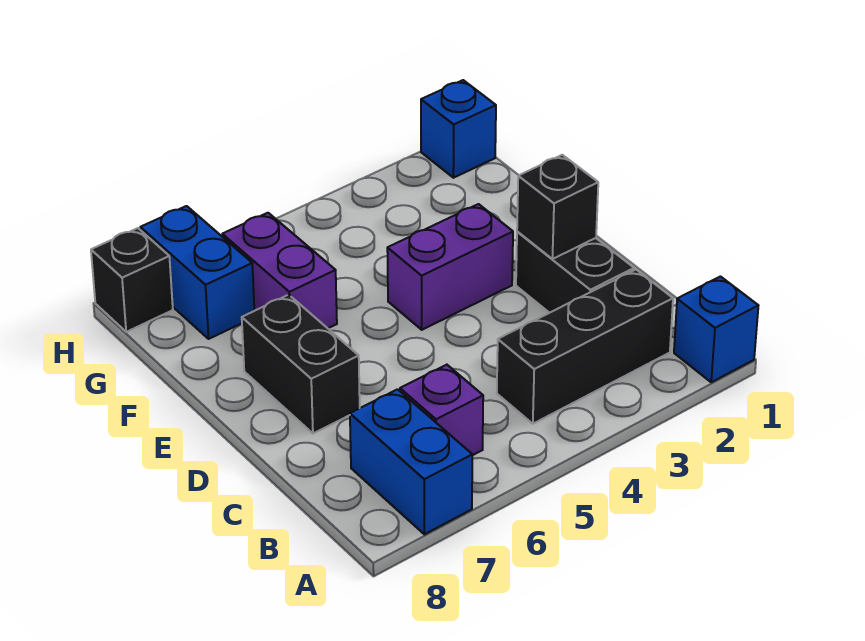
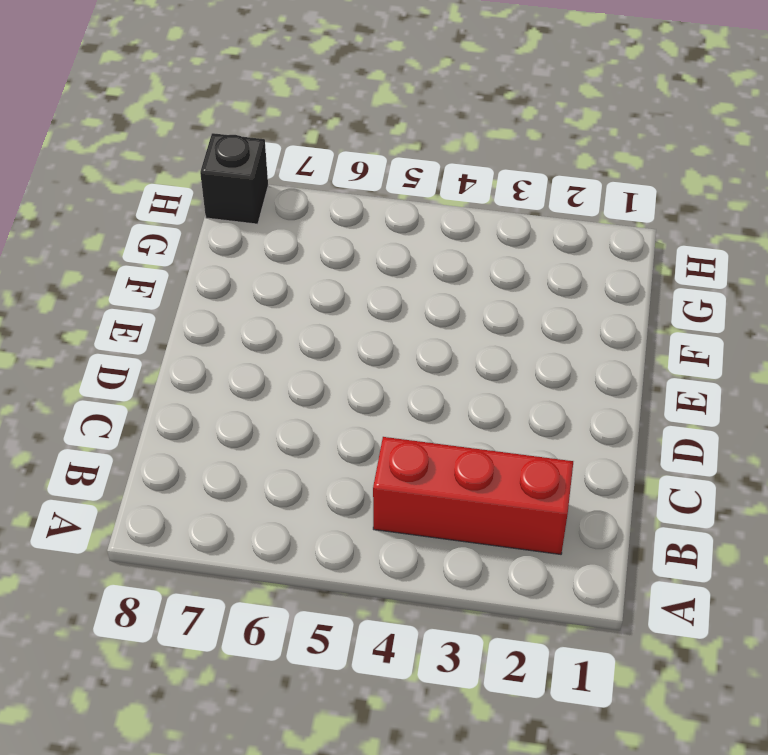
red brick B2:B4 level 1 -> black brick B2:B4 level 1
none -> blue brick A1 level 1
none -> blue brick A7:B7 level 1
none -> purple brick B6 level 1

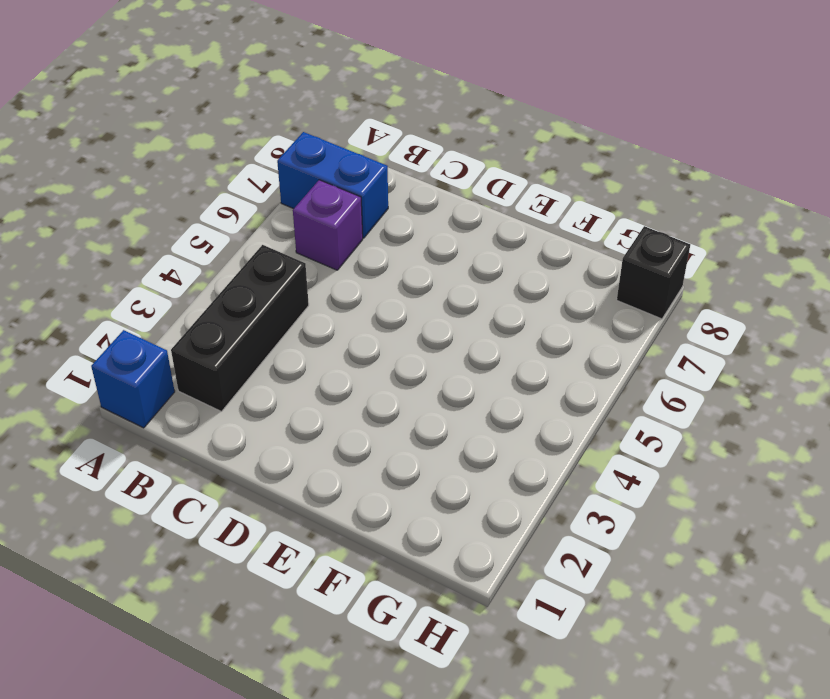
none -> black brick C2:D2 level 1
none -> black brick D7:E7 level 1
none -> purple brick E3:E4 level 1

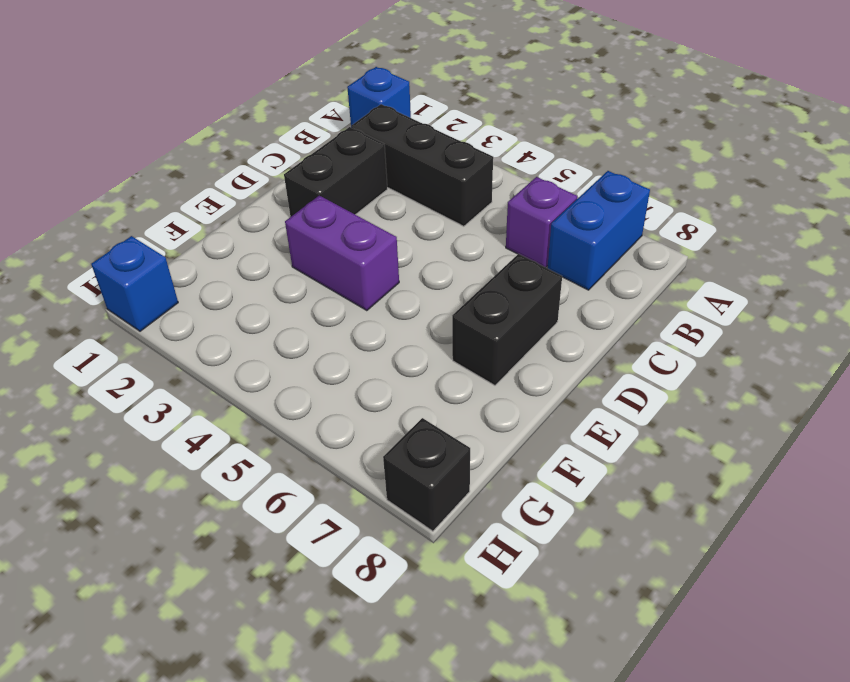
none -> purple brick F6:G6 level 1
none -> blue brick G7:H7 level 1
none -> black brick D2 level 2

